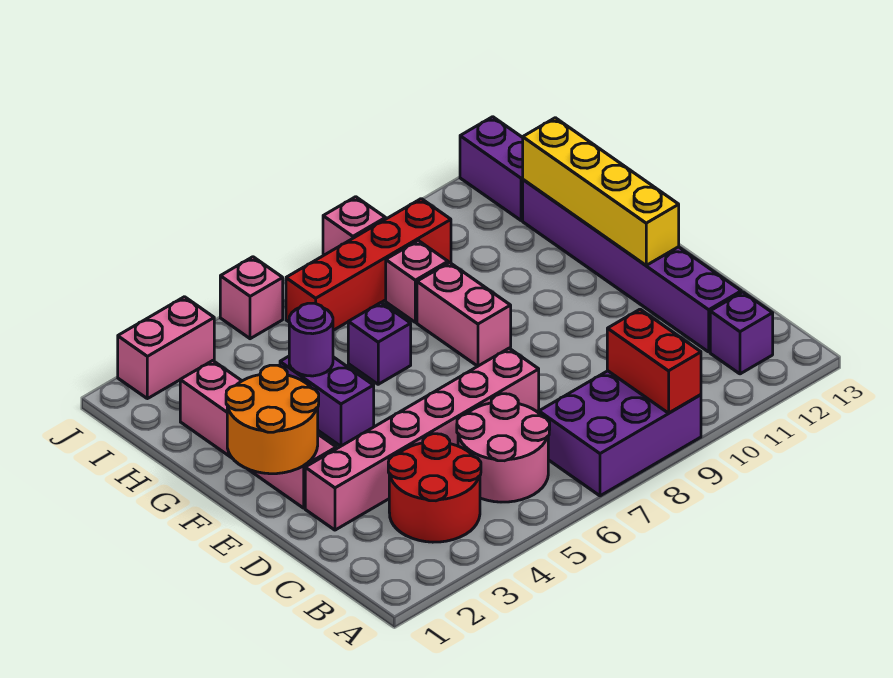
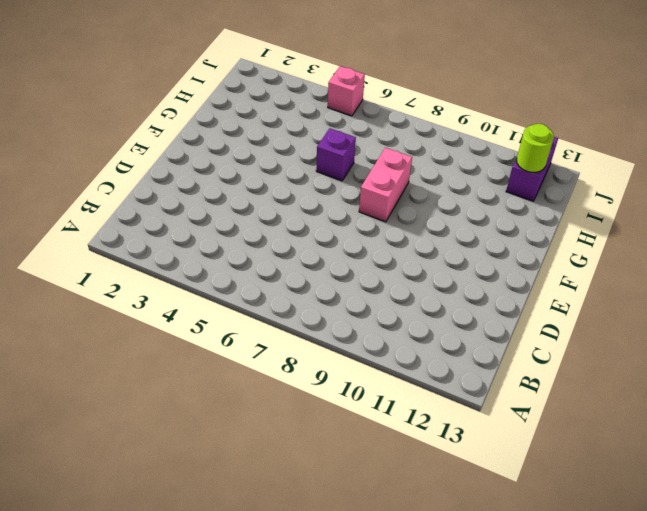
lime round brick I12 level 2 -> none
none -> purple brick A7:B9 level 1
none -> red round brick B3:C4 level 1
none -> pink round brick B5:C6 level 1

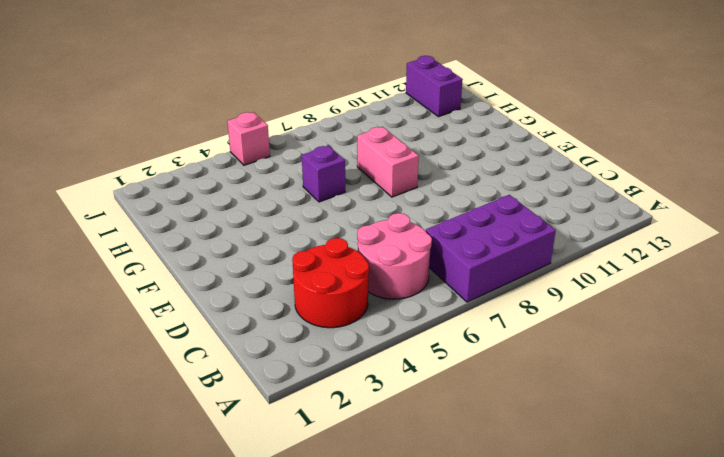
none -> purple brick B12 level 1
none -> purple brick C12:H12 level 1
none -> pink brick D2:D7 level 1

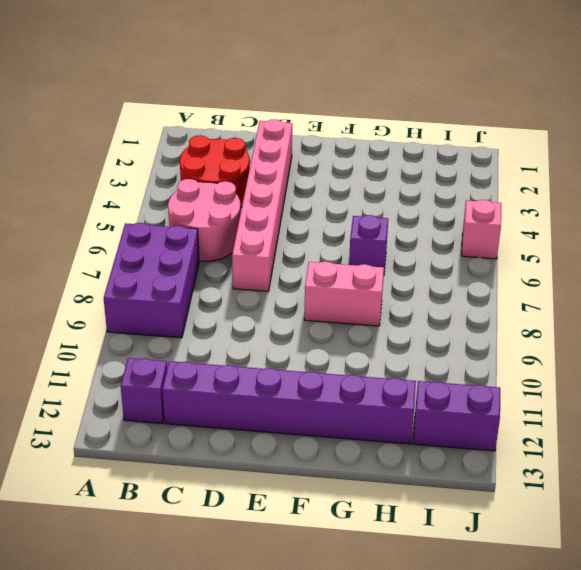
none -> pink brick E2:H2 level 1
none -> purple brick F4:G4 level 1
none -> pink brick H8 level 1

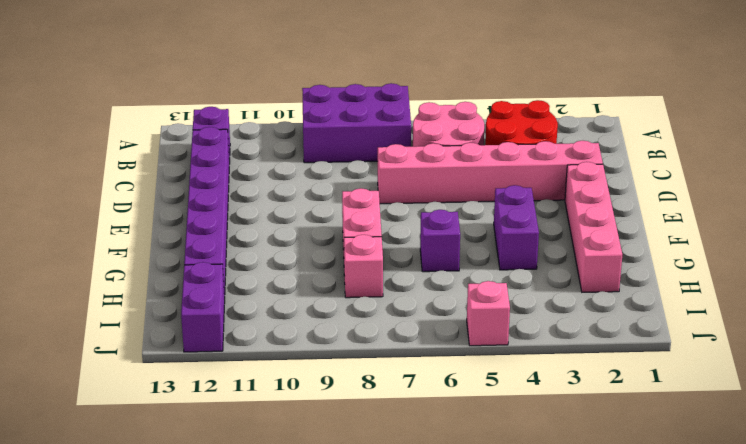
none -> red brick I6:I9 level 1
none -> pink brick J2:J3 level 1
none -> pink brick J8 level 1

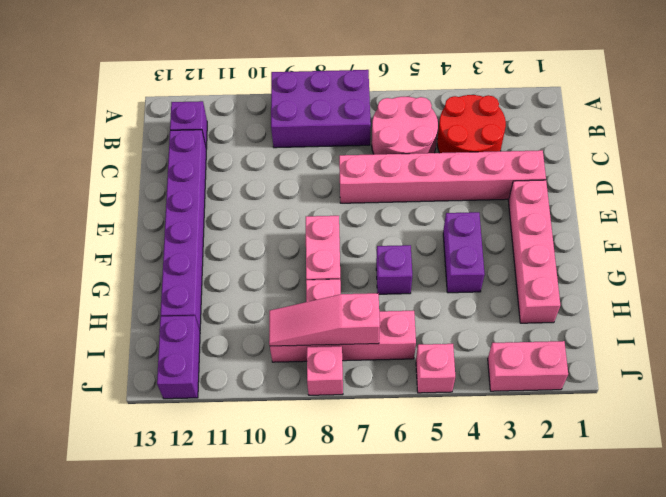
pink brick I6:I9 level 1 -> red brick I6:I9 level 1
pink slope I7:I9 level 2 top 7 -> none
none -> red brick A9:B9 level 2
none -> orange round brick E1:F2 level 2
none -> yellow brick E12:H12 level 2

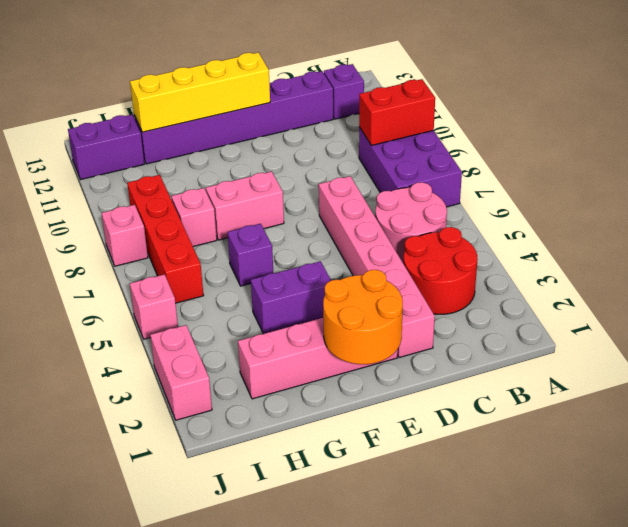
none -> purple round brick G4 level 2

